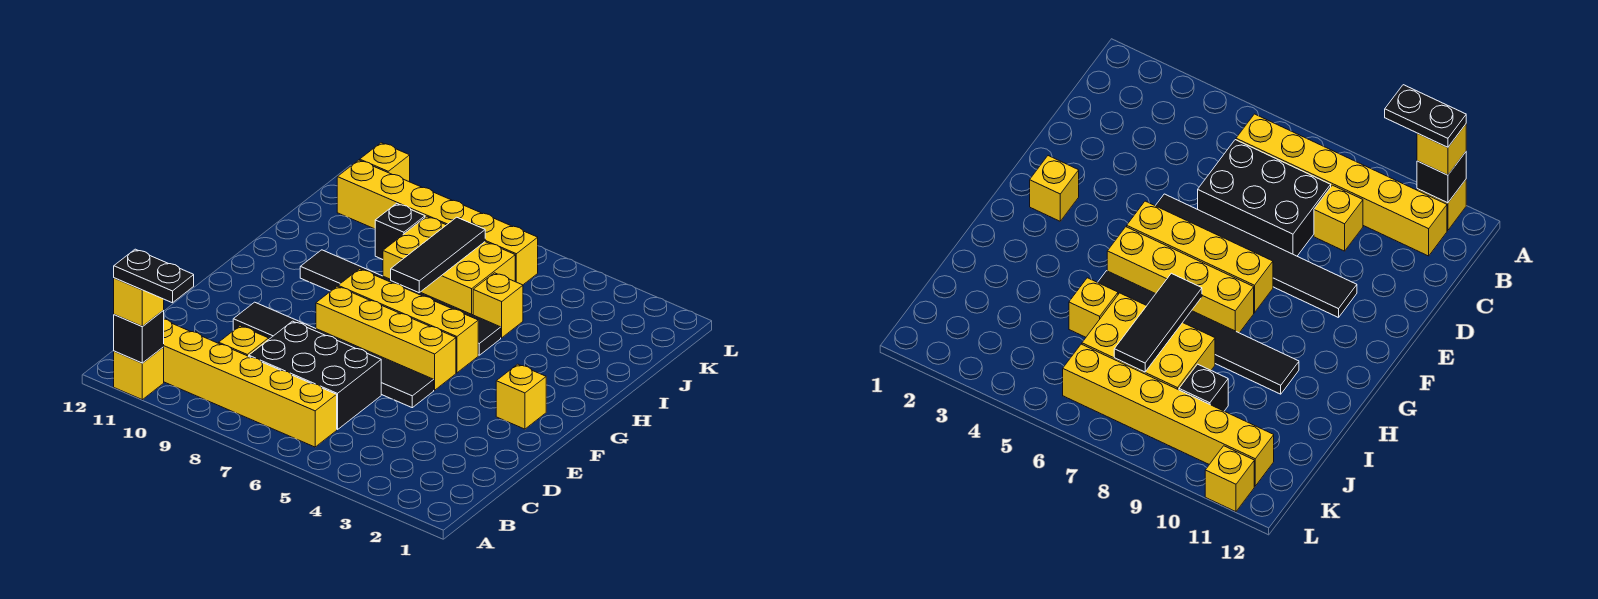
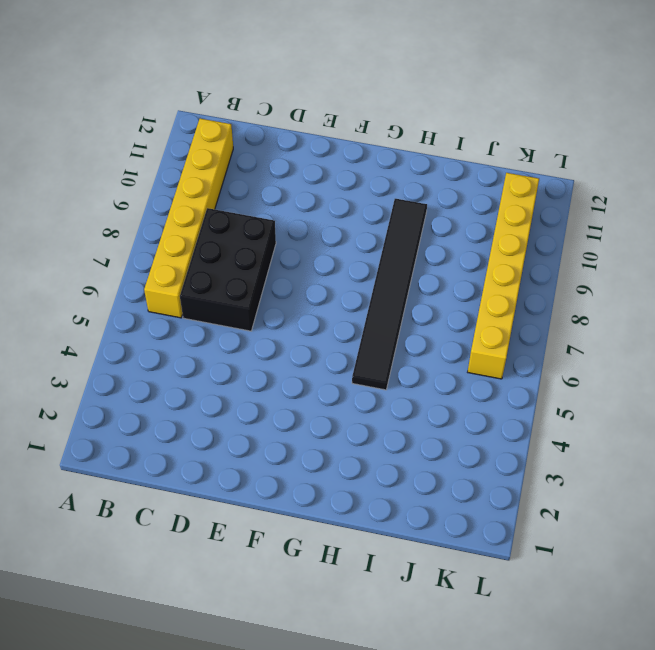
none -> yellow brick A11 level 1
none -> yellow brick C9 level 1
none -> black tile E5:E10 level 1

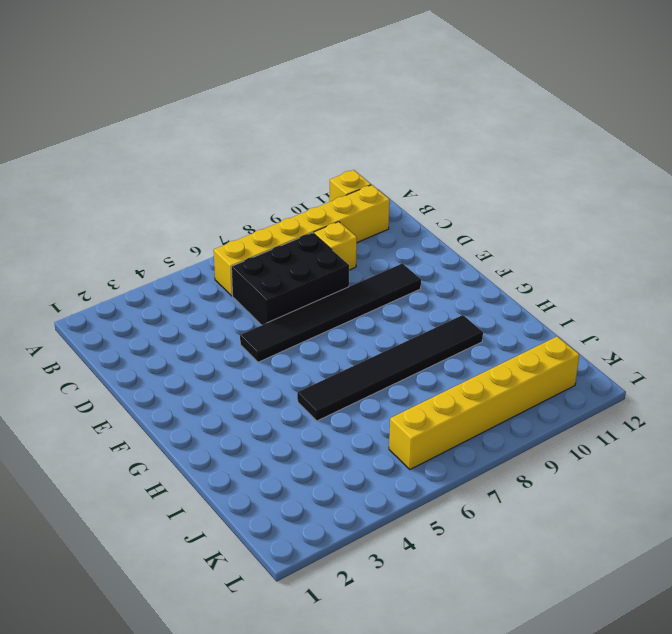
none -> yellow brick F2 level 1
none -> yellow brick F5:F8 level 1
none -> yellow brick G5:G8 level 1

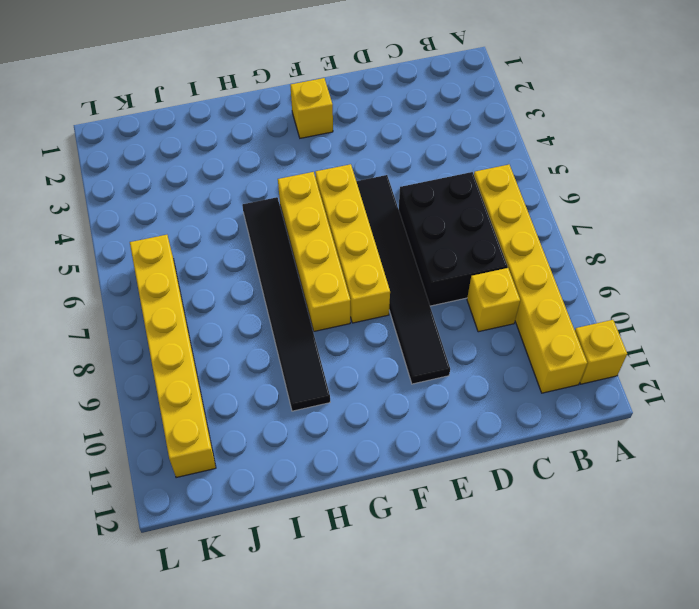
none -> yellow brick I5 level 1
none -> yellow brick I6:J8 level 1
none -> black brick J9 level 1

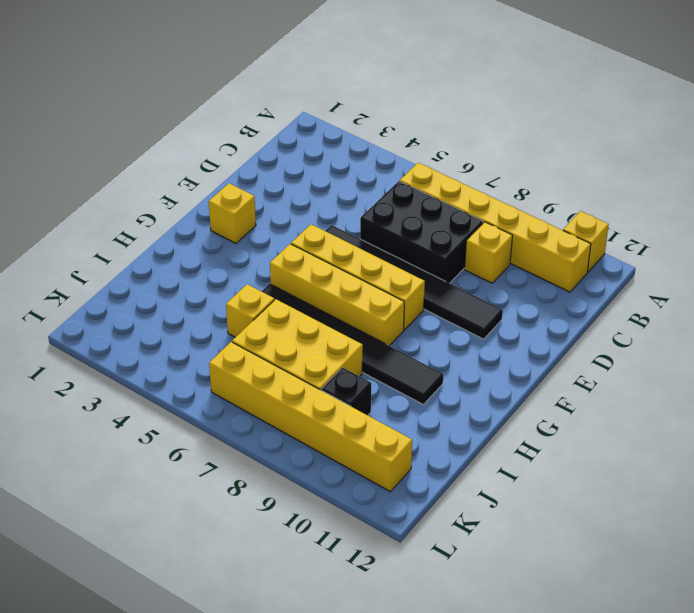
none -> yellow brick L11 level 1
none -> black brick A11 level 2
none -> black tile H7:J7 level 2

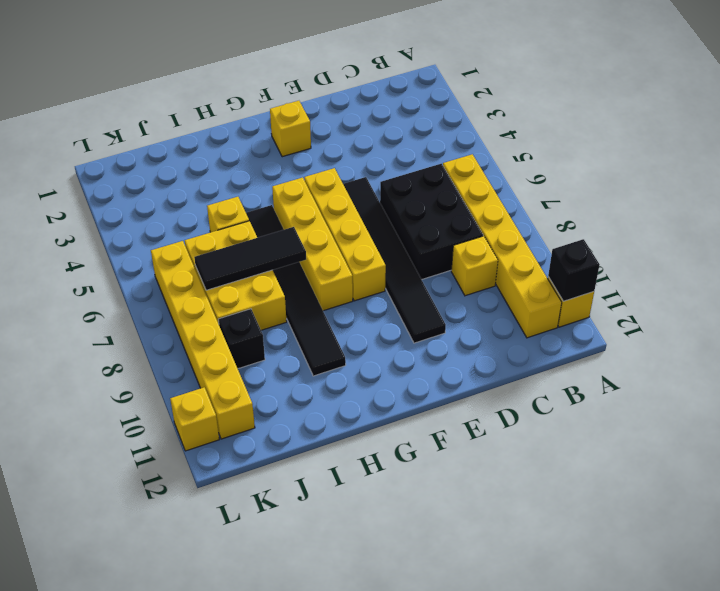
none -> yellow brick A11 level 3
none -> black plate A10:A11 level 4

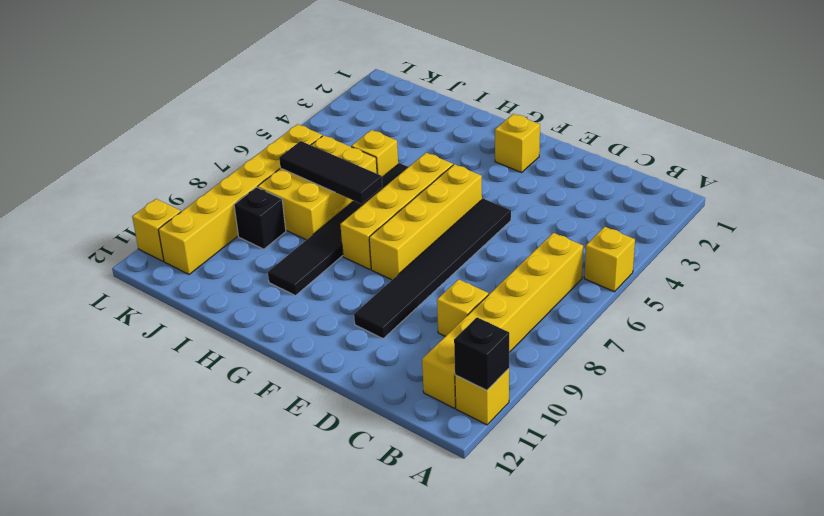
yellow brick A5 level 1 -> yellow brick A11 level 3
none -> black brick C6:D8 level 1
none -> black plate A10:A11 level 4

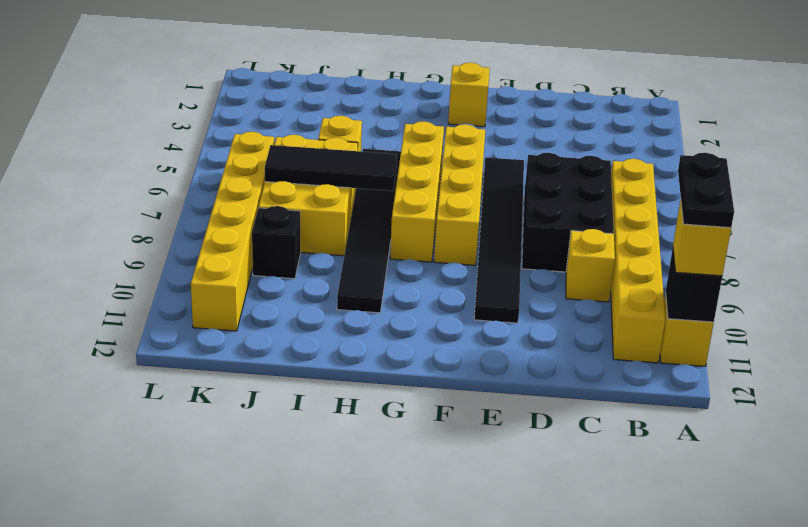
none -> yellow brick L11 level 1

